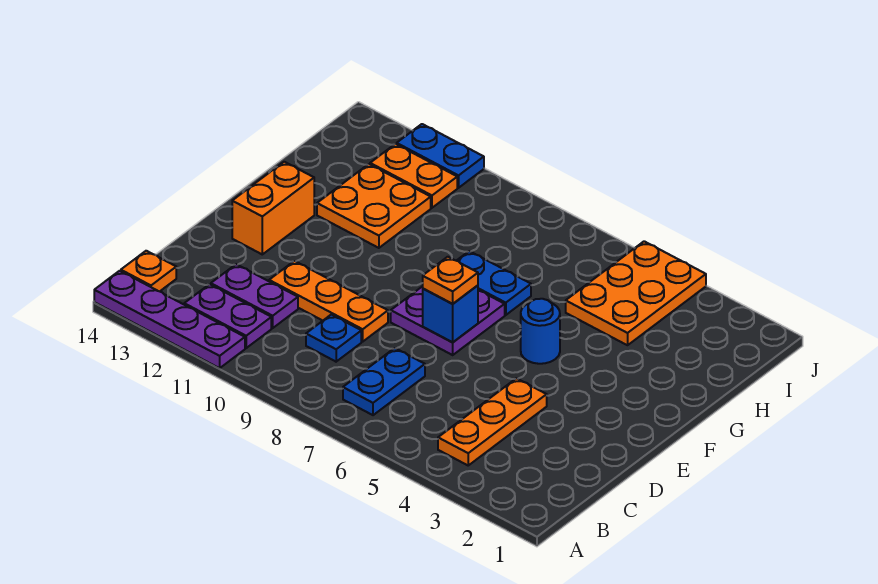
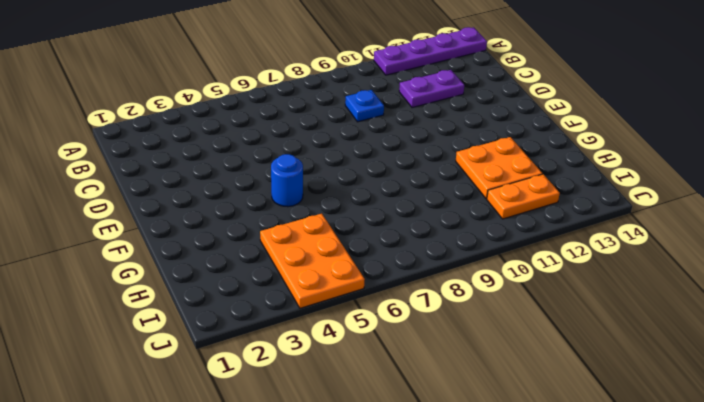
none -> orange plate B4:D4 level 1
none -> blue plate B7:C7 level 1
none -> purple plate B11:B12 level 1

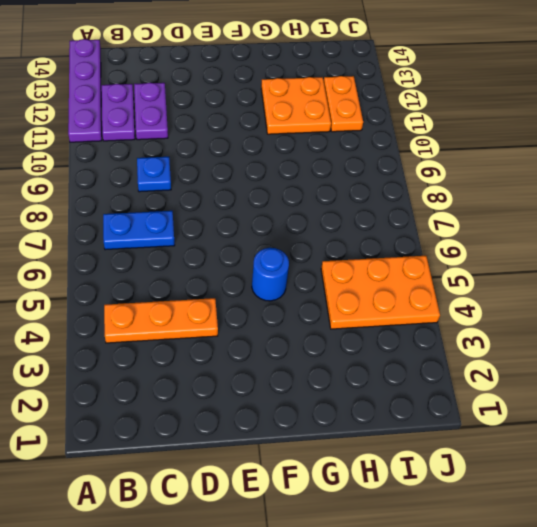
none -> orange plate B14 level 1
none -> orange plate D9:D11 level 1
none -> purple plate E7:F8 level 1

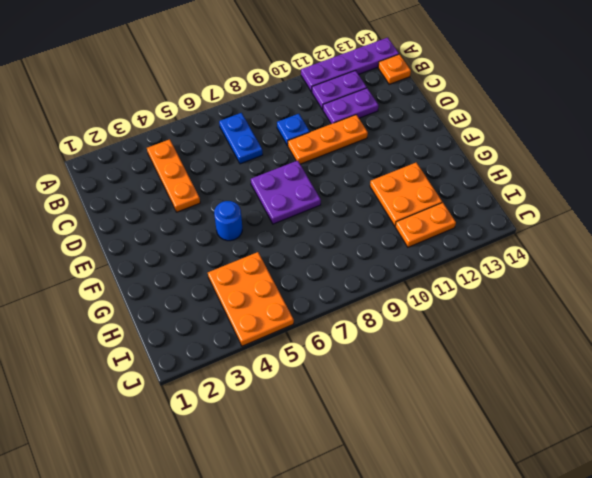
none -> orange brick E13:F13 level 1
none -> blue plate G7:G8 level 1
none -> blue plate J11:J12 level 1

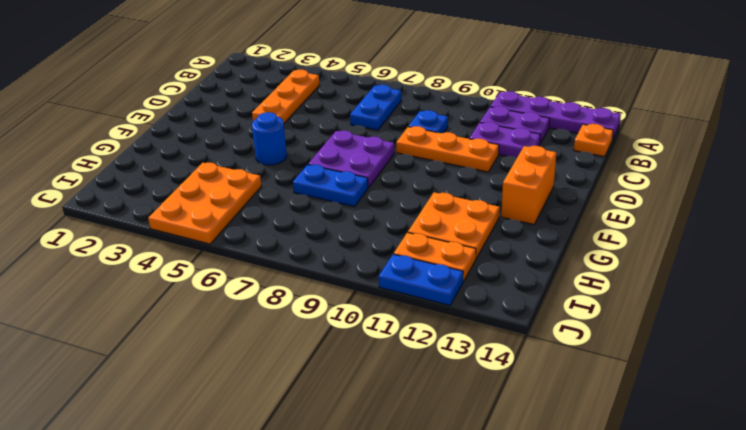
none -> blue brick E7 level 2
none -> orange plate E7 level 3

